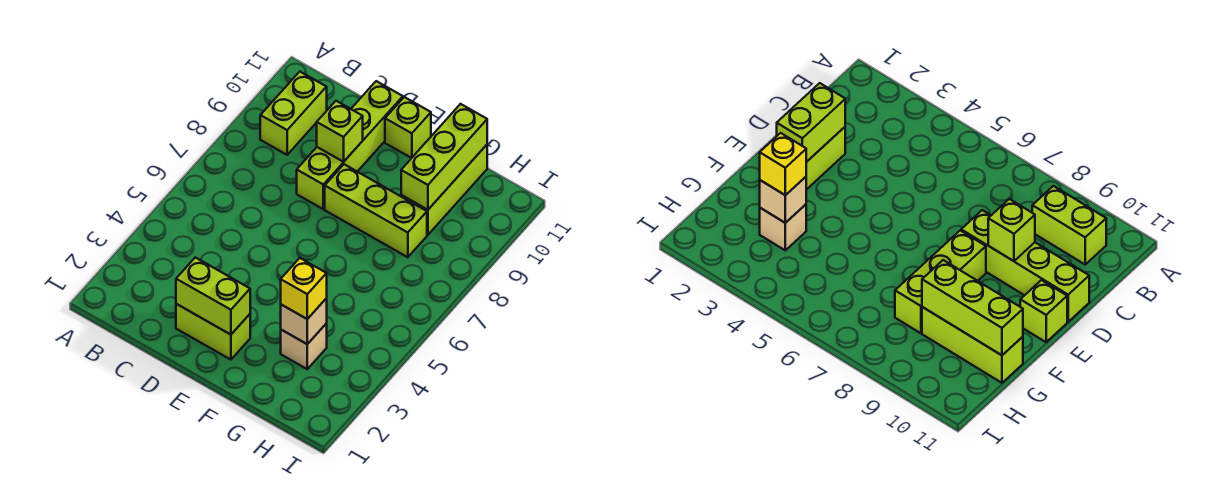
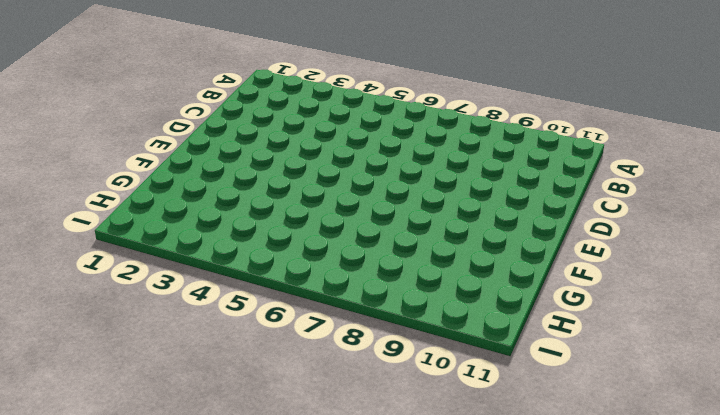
none -> lime brick B9:B10 level 1
none -> lime brick D2:E2 level 1
none -> lime brick D8:D11 level 1

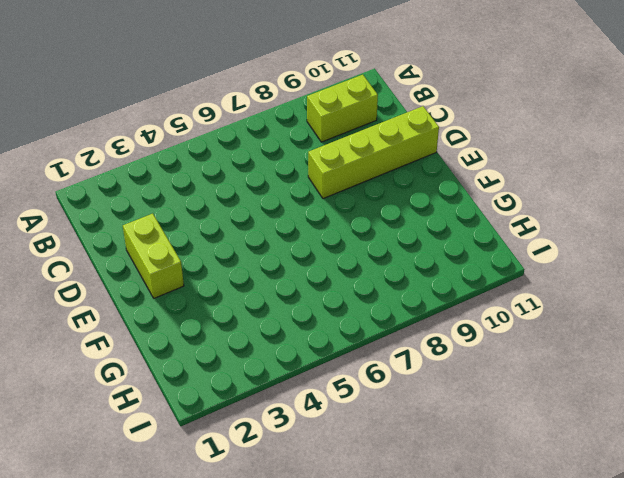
none -> lime brick E8:G8 level 1
none -> lime brick E11 level 1
none -> tan brick G3 level 1

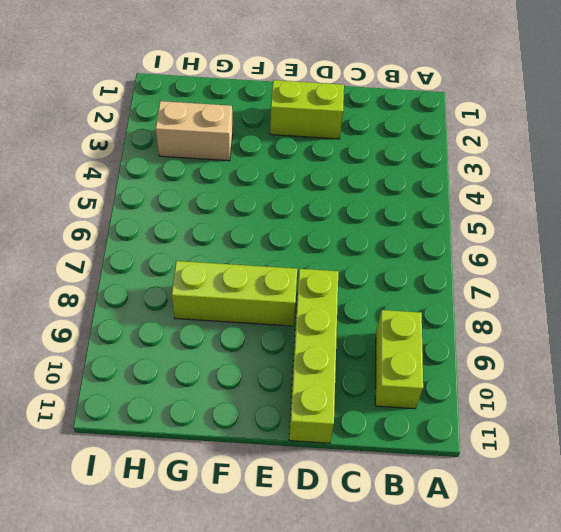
tan brick G3:H3 level 1 -> tan brick G3 level 1
none -> lime brick E11 level 1
none -> lime brick G9:G11 level 1
none -> lime brick D2:E2 level 2

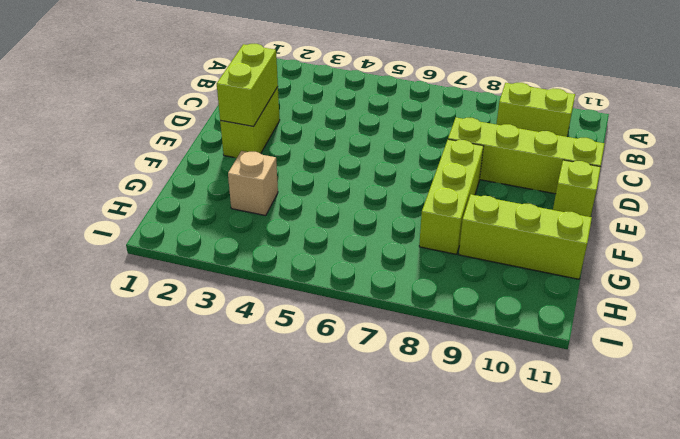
none -> lime brick D9 level 2
none -> tan brick G3 level 2
none -> lime brick G9:G11 level 2

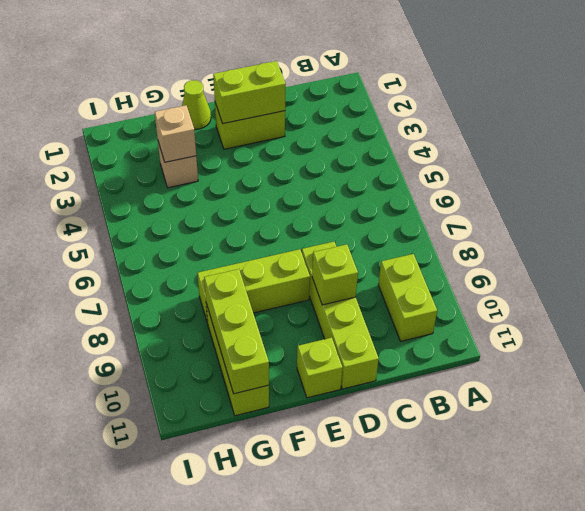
lime cone F1 level 1 -> none
none -> yellow brick G3 level 3

